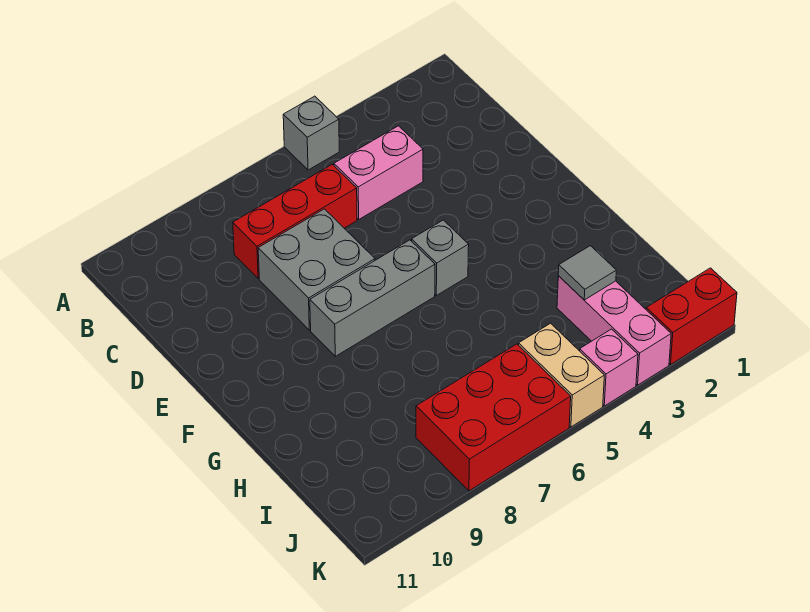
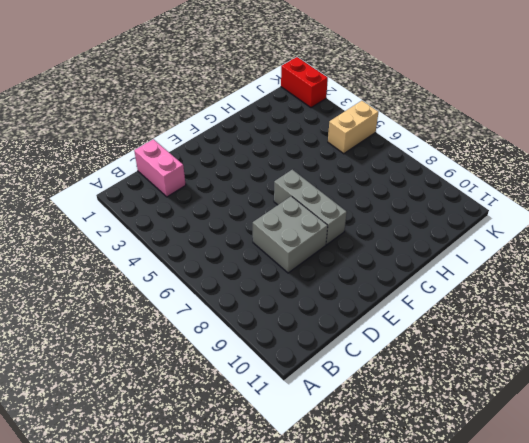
pink brick C1:C2 level 1 -> pink brick C4:C5 level 1
none -> grey brick A5 level 1
none -> red brick C6:C8 level 1
none -> grey brick F5 level 1

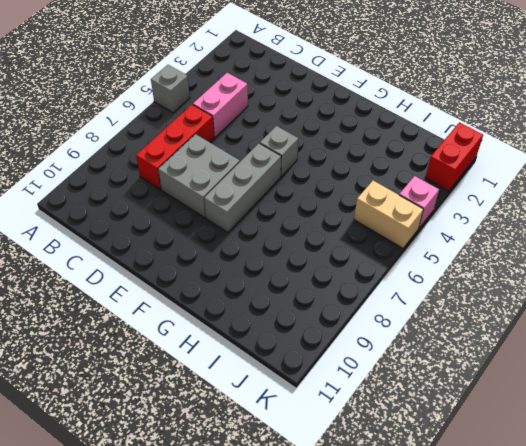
none -> pink brick I3:K3 level 1
none -> red brick J6:K8 level 1
none -> grey tile I3 level 2

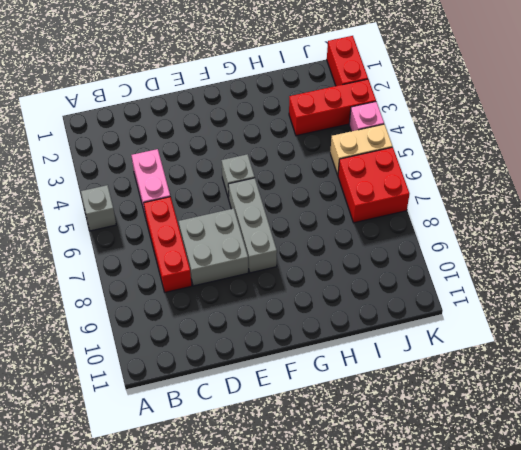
red brick I3:K3 level 1 -> pink brick I3:K3 level 1
red brick J6:K7 level 1 -> red brick J6:K8 level 1
none -> grey tile I3 level 2

